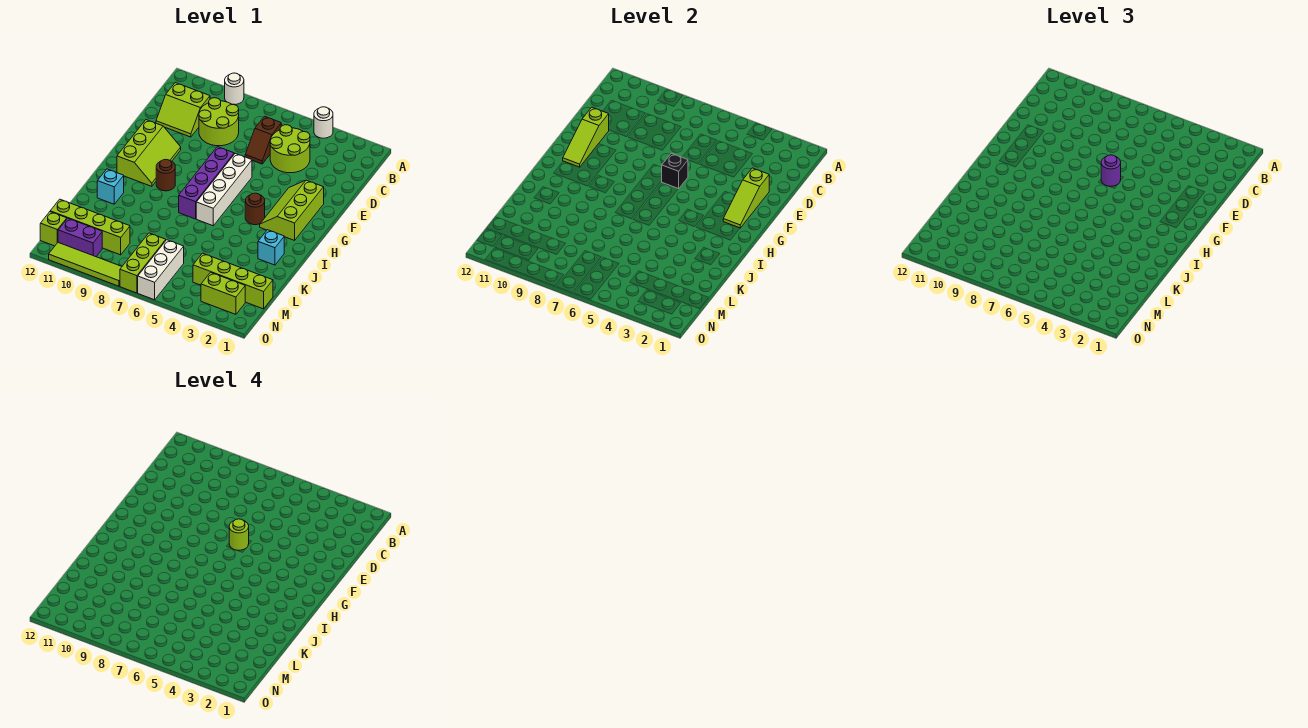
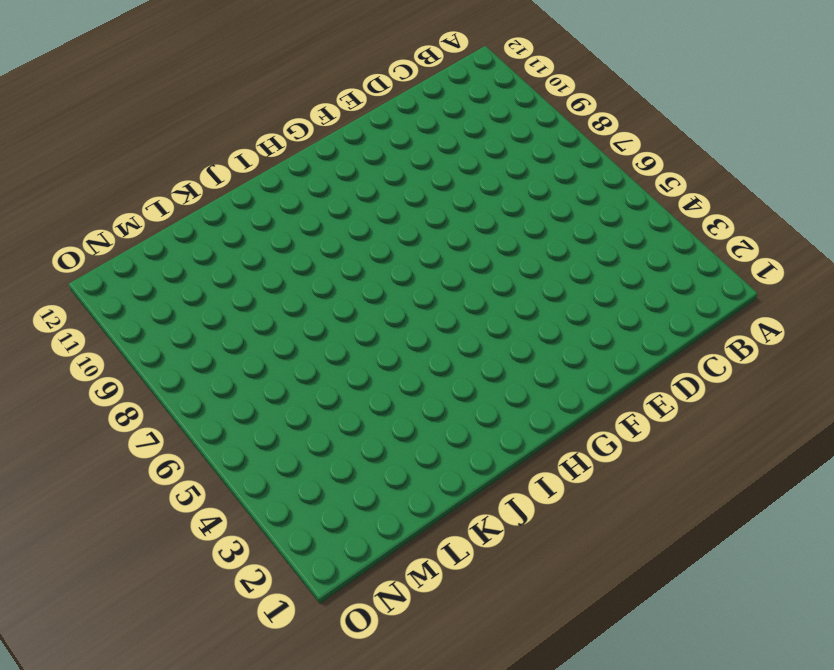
none -> white round brick A4 level 1
none -> white round brick A9 level 1
none -> lime round brick C4:D5 level 1

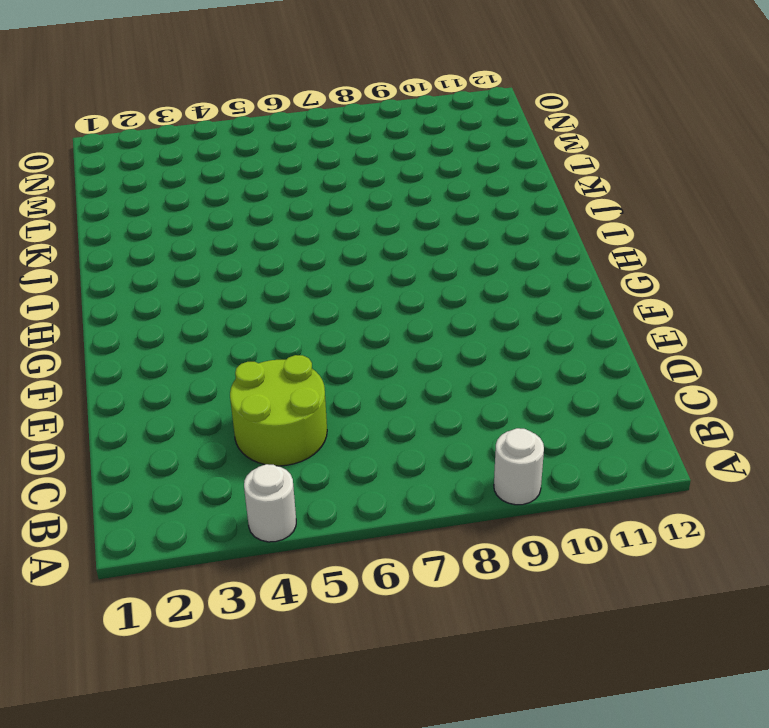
none -> brown slope C6:D6 level 1 top C
none -> lime round brick C8:D9 level 1
none -> lime slope C10:D11 level 1 top C

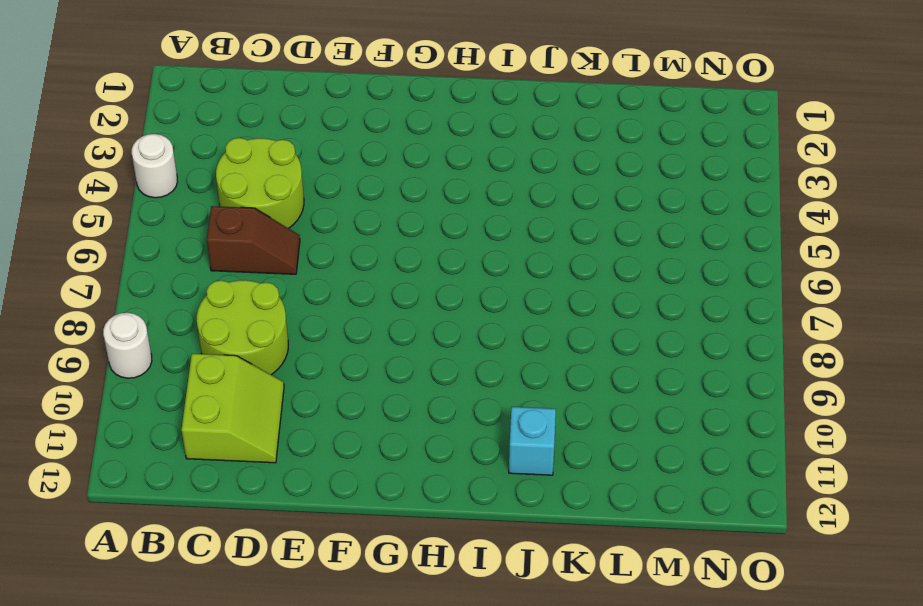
none -> lime slope F2:H3 level 1 top 2
none -> white brick F6:I6 level 1
none -> purple brick F7:I7 level 1

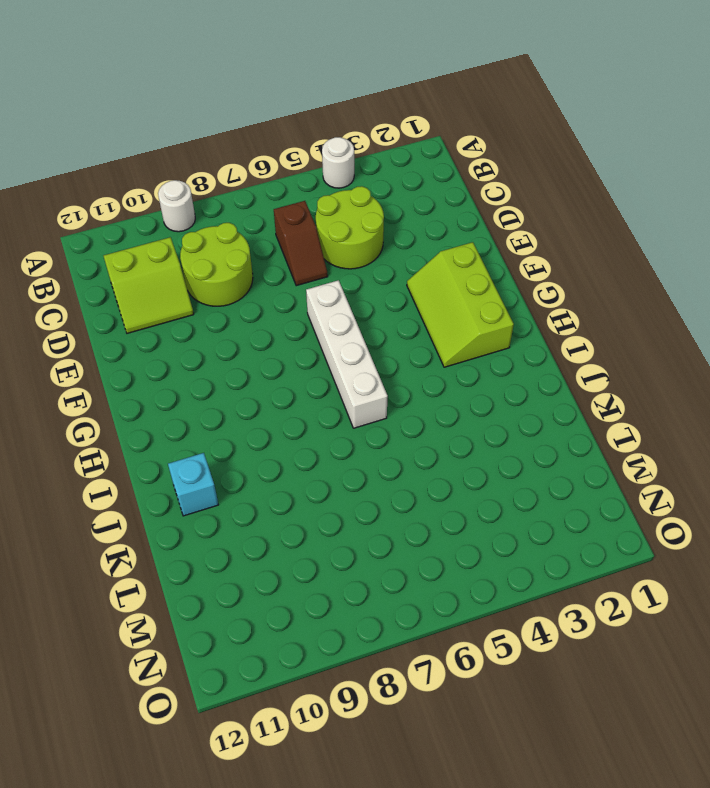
none -> purple brick F7:I7 level 1
none -> lime slope F10:H11 level 1 top 11
none -> brown round brick H4 level 1

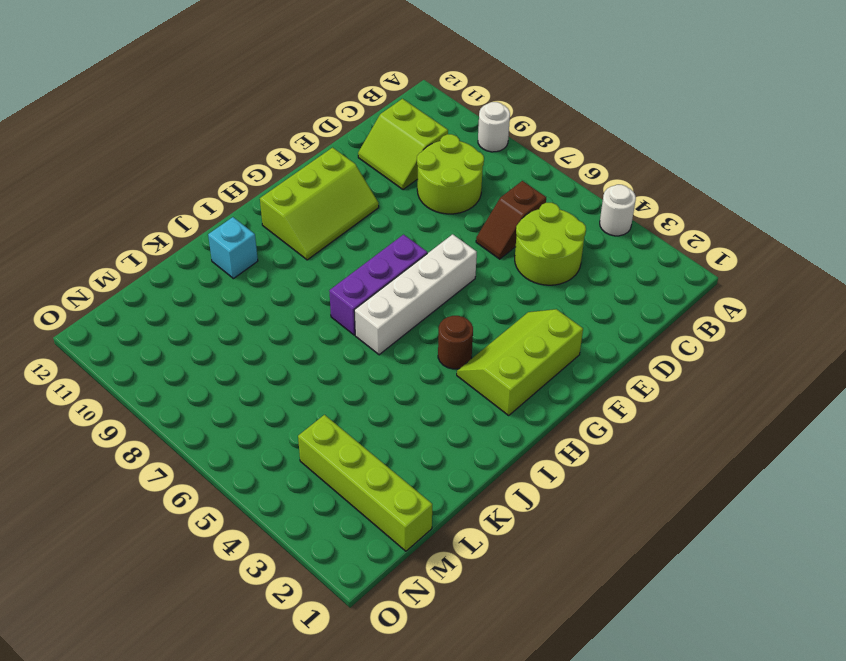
purple brick G7:I7 level 1 -> purple brick F7:I7 level 1
none -> brown round brick H9 level 1
none -> cyan brick J2 level 1
none -> white brick M6:O6 level 1

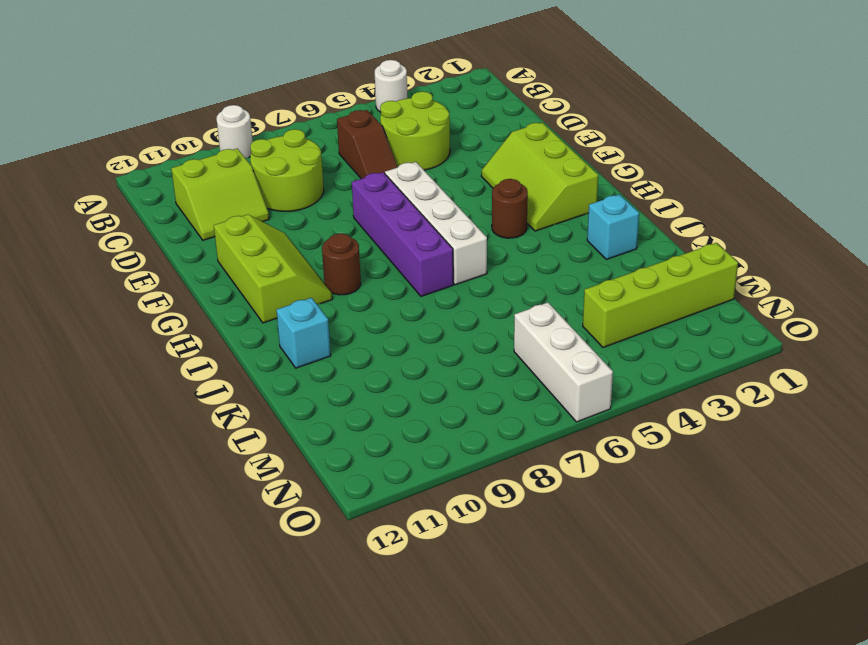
none -> lime brick M7:O7 level 1
none -> lime brick M9:M12 level 1
none -> lime brick N2:N3 level 1

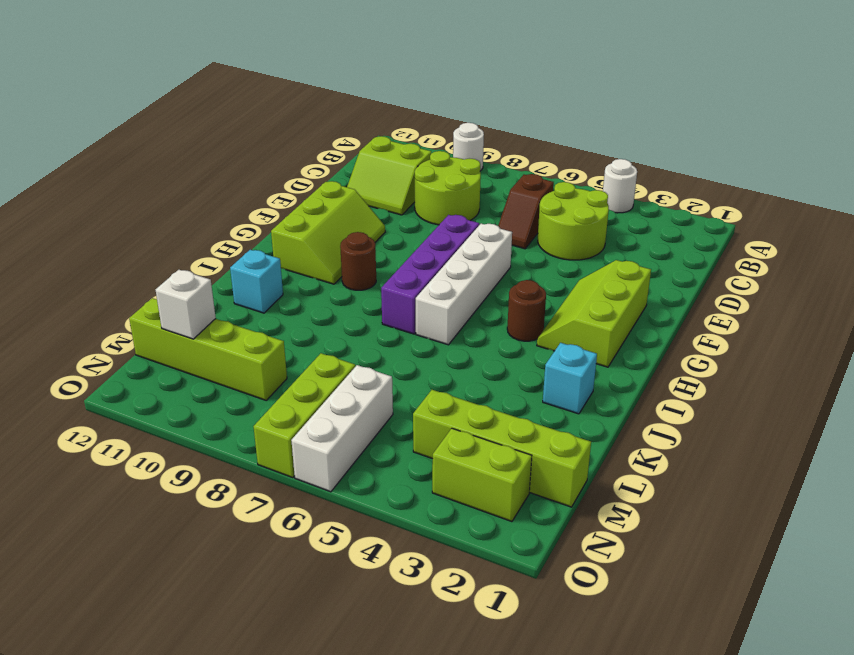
white brick M11 level 2 -> none
none -> purple brick N10:N11 level 1
none -> lime brick N12 level 1
none -> lime tile O8:O11 level 1

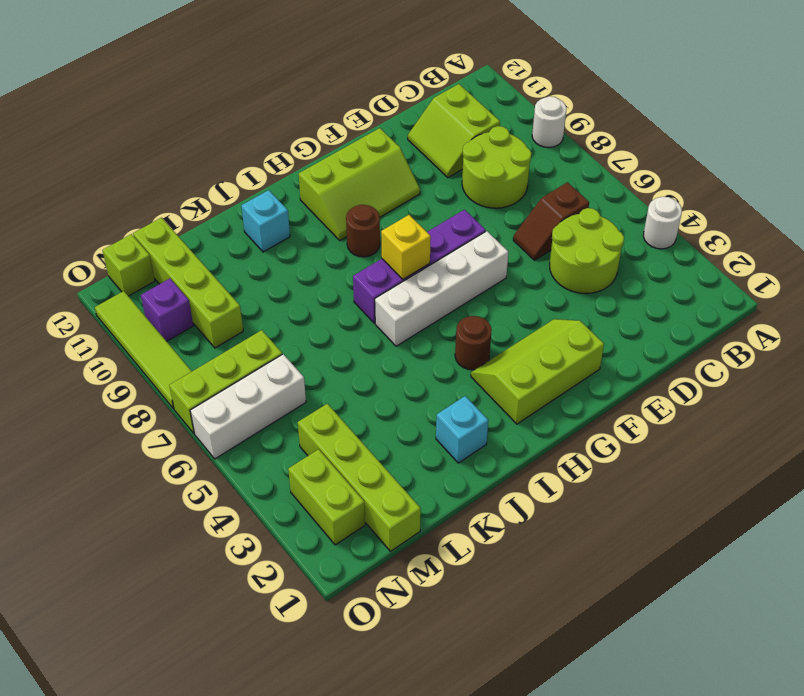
yellow brick H7 level 2 -> none
purple brick N10 level 1 -> purple brick N10:N11 level 1
none -> lime slope E2:G2 level 2 top E
none -> lime slope E11:G11 level 2 top E
none -> black brick F6 level 2

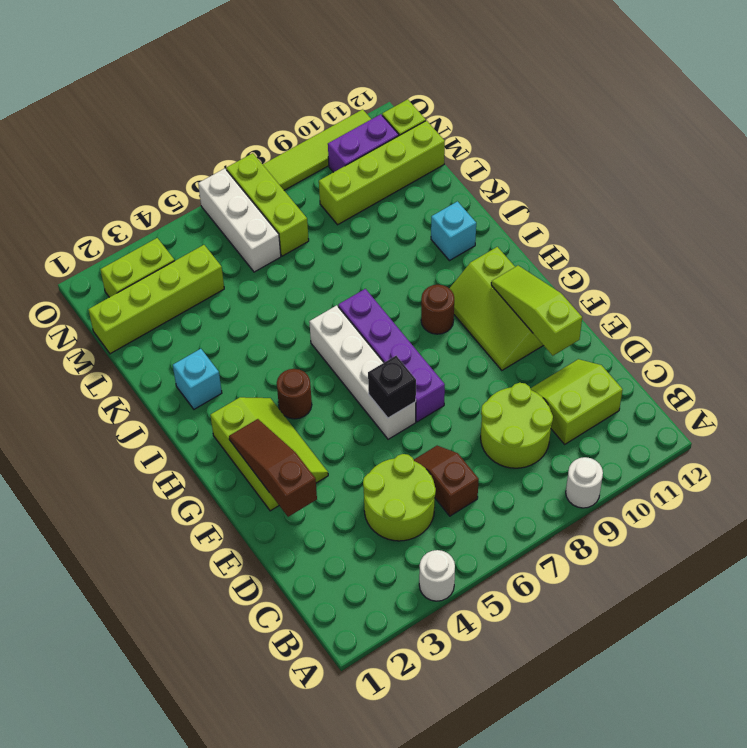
brown slope E2:G2 level 2 top E -> lime slope E2:G2 level 2 top E
none -> purple round brick F6 level 3
none -> lime round brick F6 level 4

